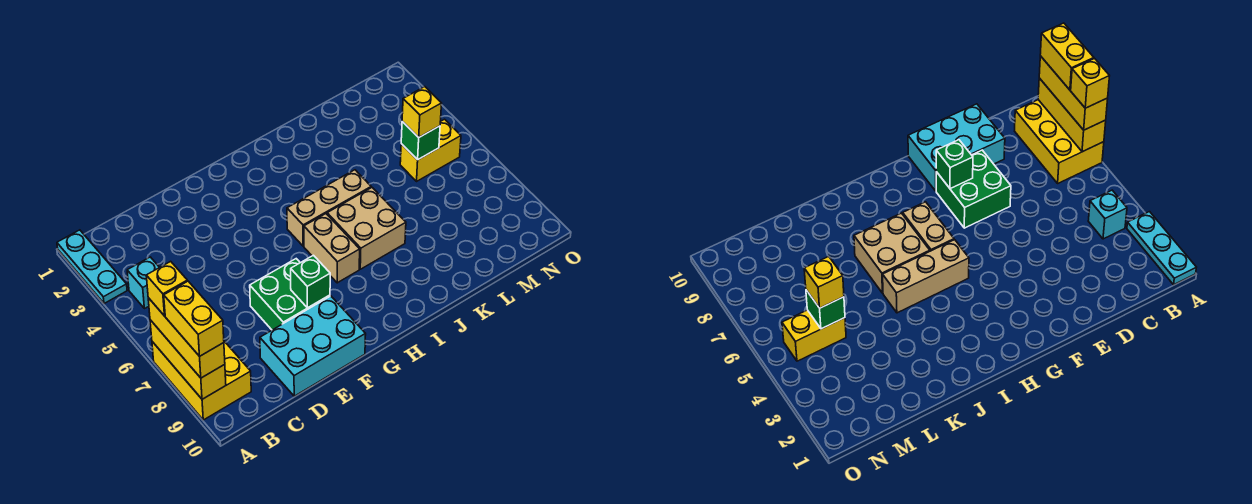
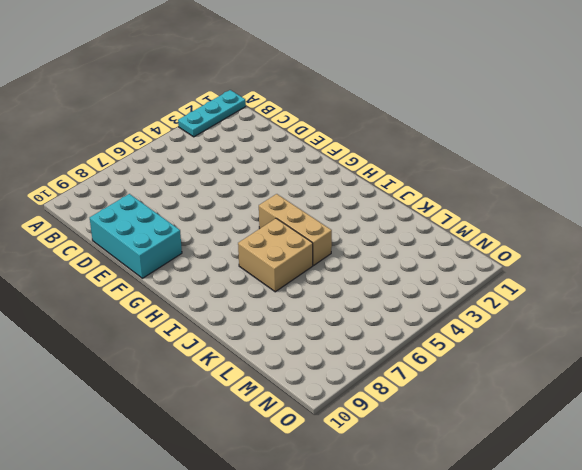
none -> yellow brick A7:B9 level 1
none -> cyan brick B4 level 1
none -> green brick E7:F8 level 1

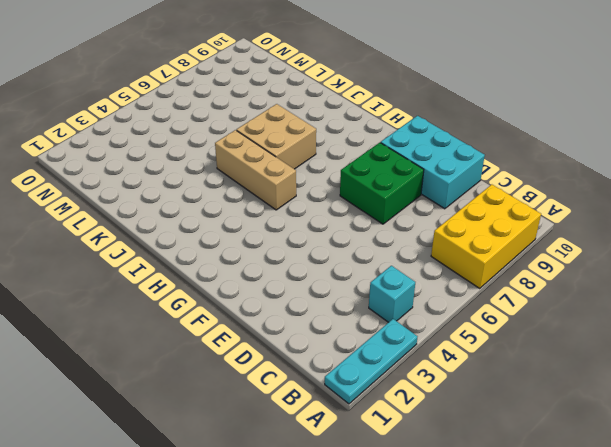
none -> tan brick H6:H7 level 1
none -> yellow brick M5:N5 level 1
none -> yellow brick A7:A9 level 2

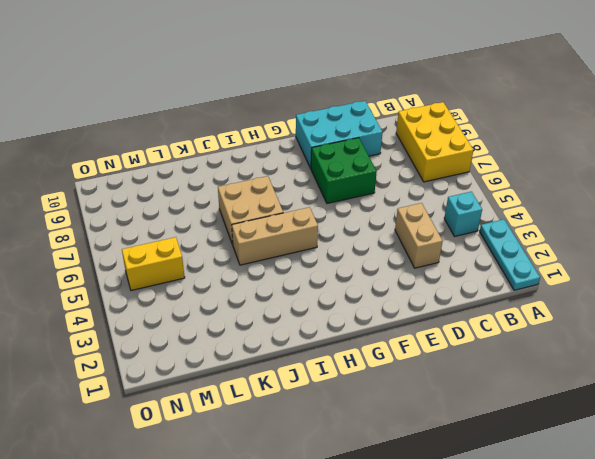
tan brick D3:D4 level 1 -> tan brick H6:H7 level 1
none -> yellow brick A7:A9 level 2
none -> green brick F8 level 2
none -> green brick M5 level 2

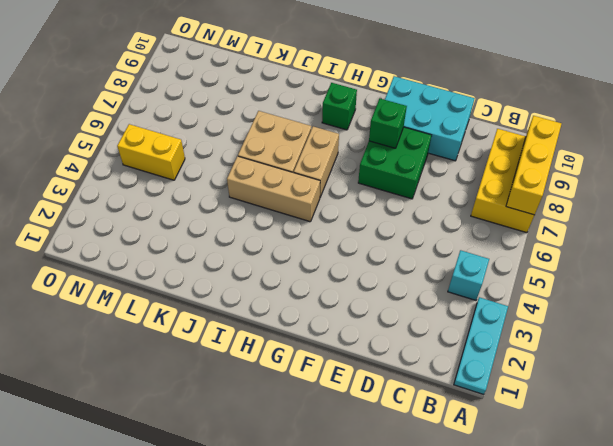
green brick H9 level 1 -> green brick M5 level 2
none -> yellow brick A7:A9 level 3
none -> yellow brick M5 level 3
none -> yellow brick A7 level 4

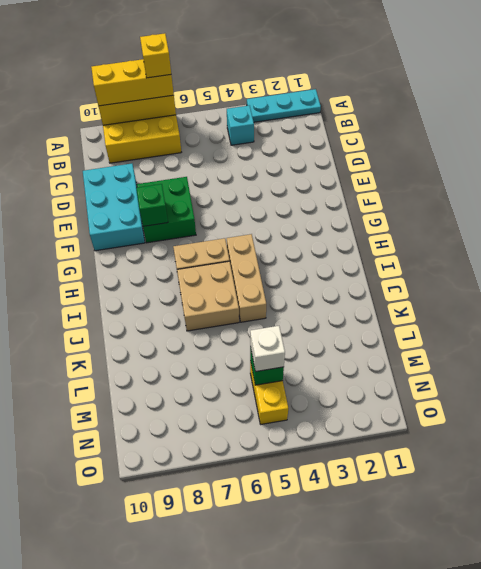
white brick M5 level 3 -> yellow brick M5 level 3
none -> yellow brick A8:A9 level 4

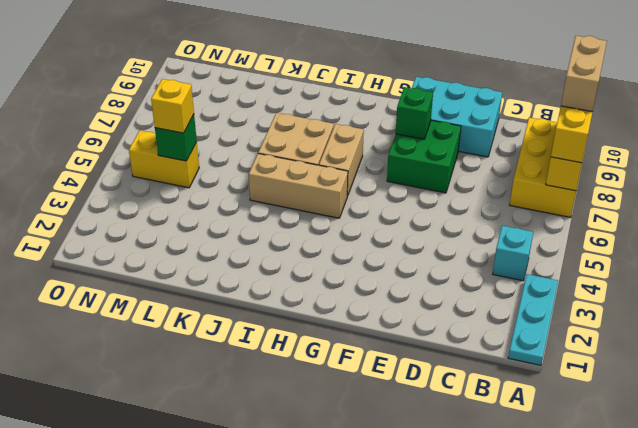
tan brick A8:A9 level 4 -> yellow brick A8:A9 level 4
none -> yellow brick A7 level 4

